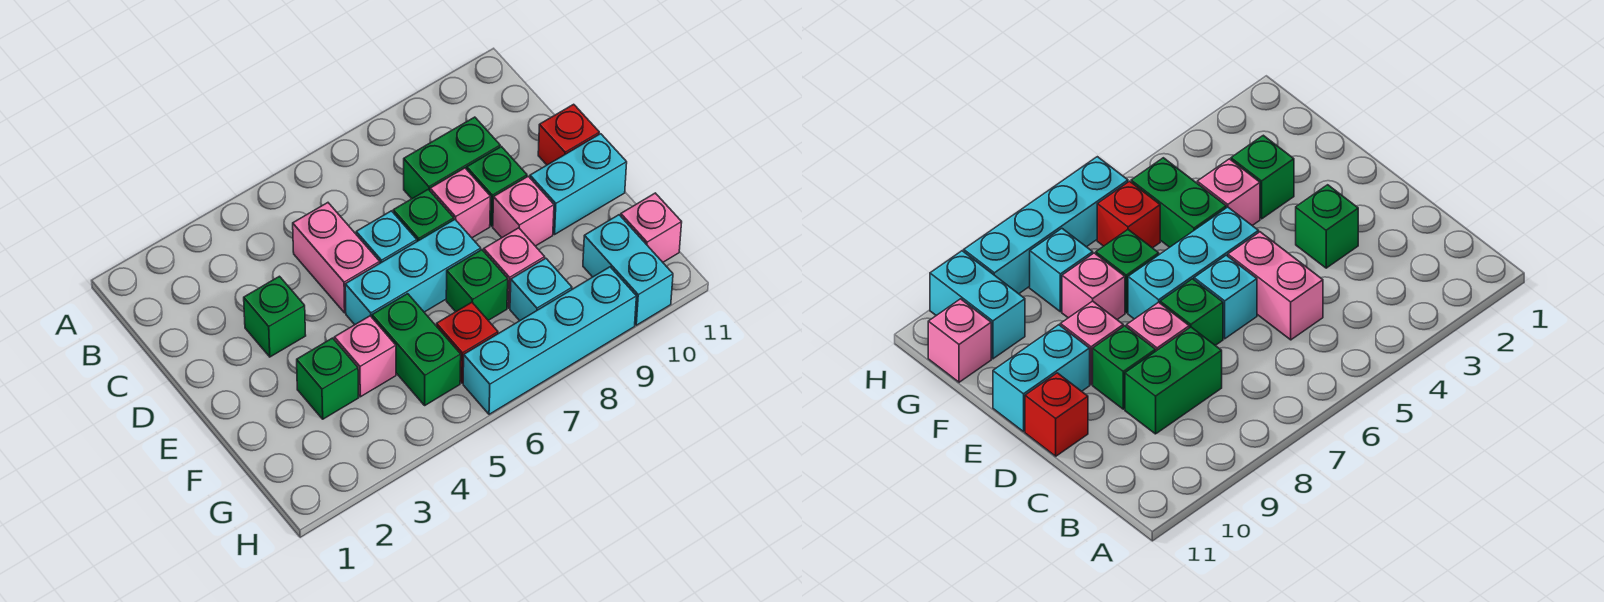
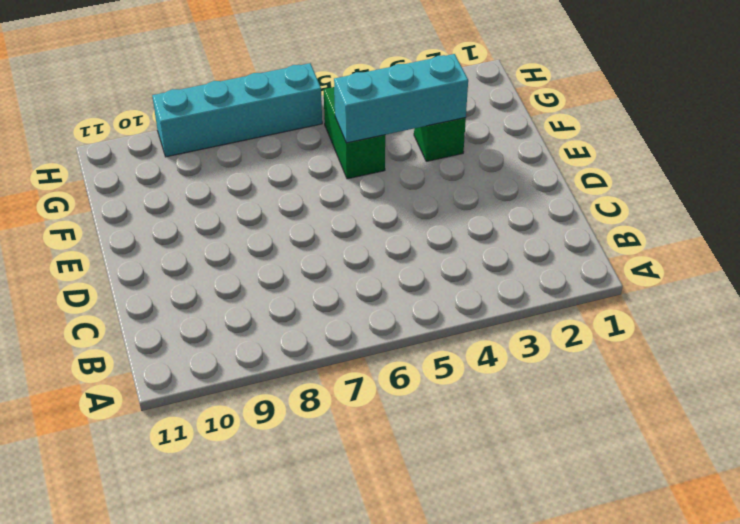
cyan brick F3:F5 level 2 -> cyan brick E5:E7 level 1
none -> pink brick C5:D5 level 1
none -> green brick C8:C9 level 1
none -> green brick D3 level 1

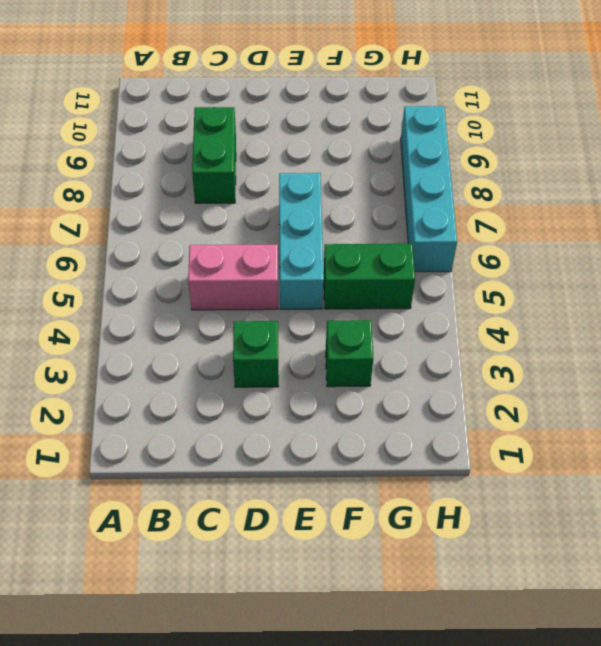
none -> cyan brick D6 level 1
none -> green brick D7 level 1
none -> pink brick D8 level 1

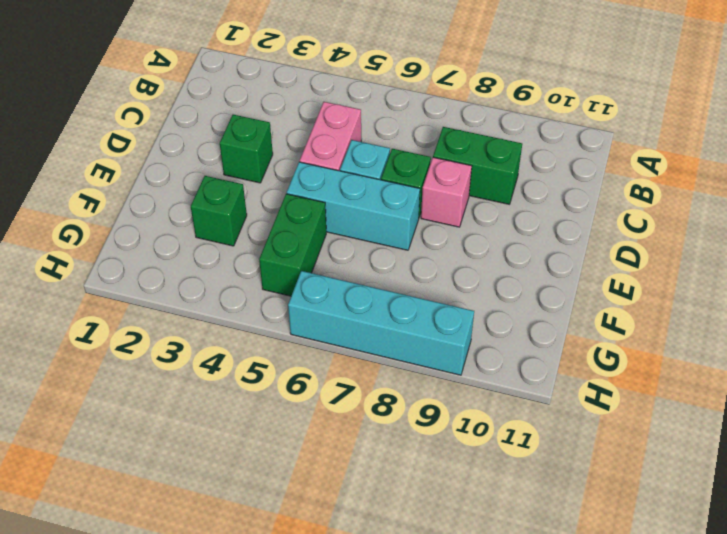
none -> green brick D9 level 1
none -> red brick D11 level 1
none -> pink brick E9 level 1

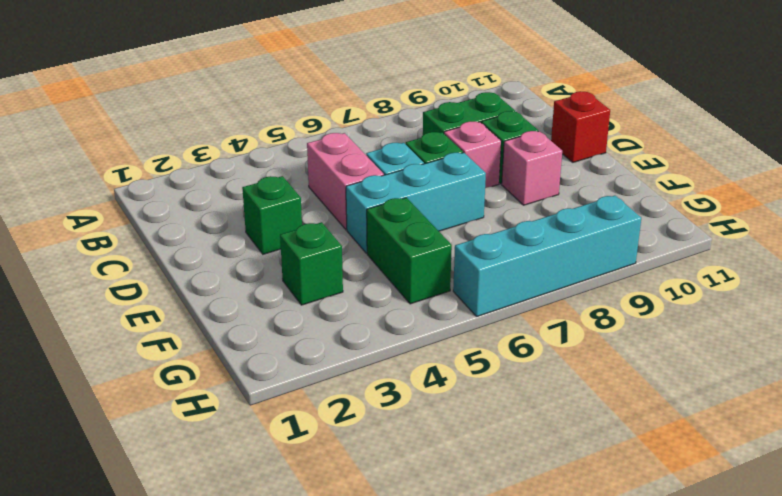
none -> cyan brick E10:E11 level 1
none -> pink brick F4 level 1
none -> green brick F7 level 1

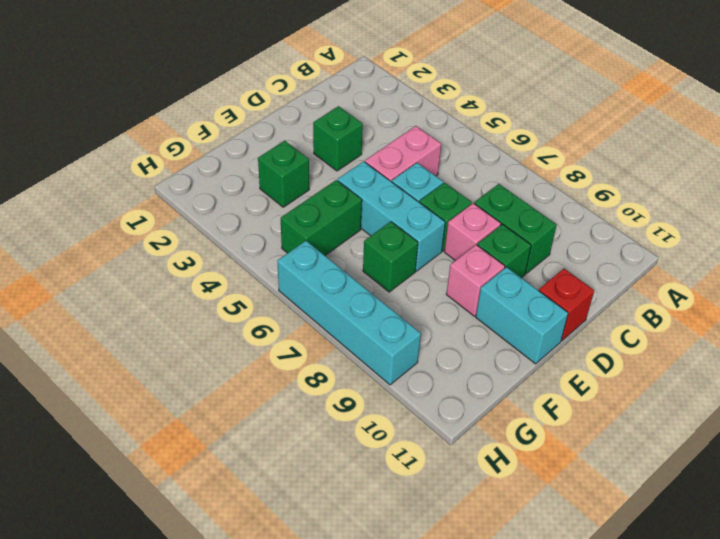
none -> pink brick F4 level 1
none -> pink brick F8 level 1
none -> red brick G6 level 1

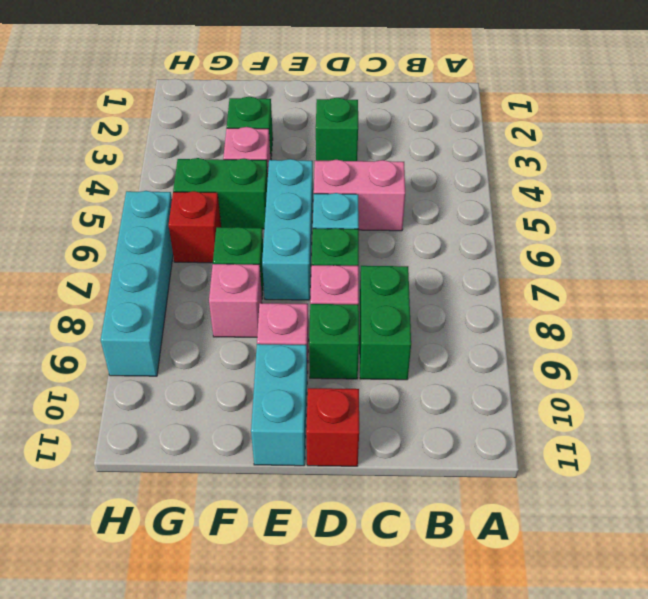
none -> cyan brick G8 level 1
none -> cyan brick G10:H10 level 1
none -> pink brick G11 level 1

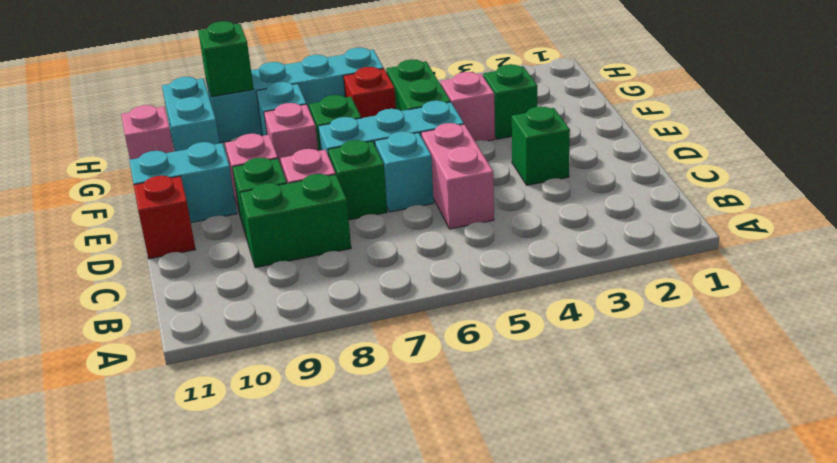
green brick H9 level 2 -> none

